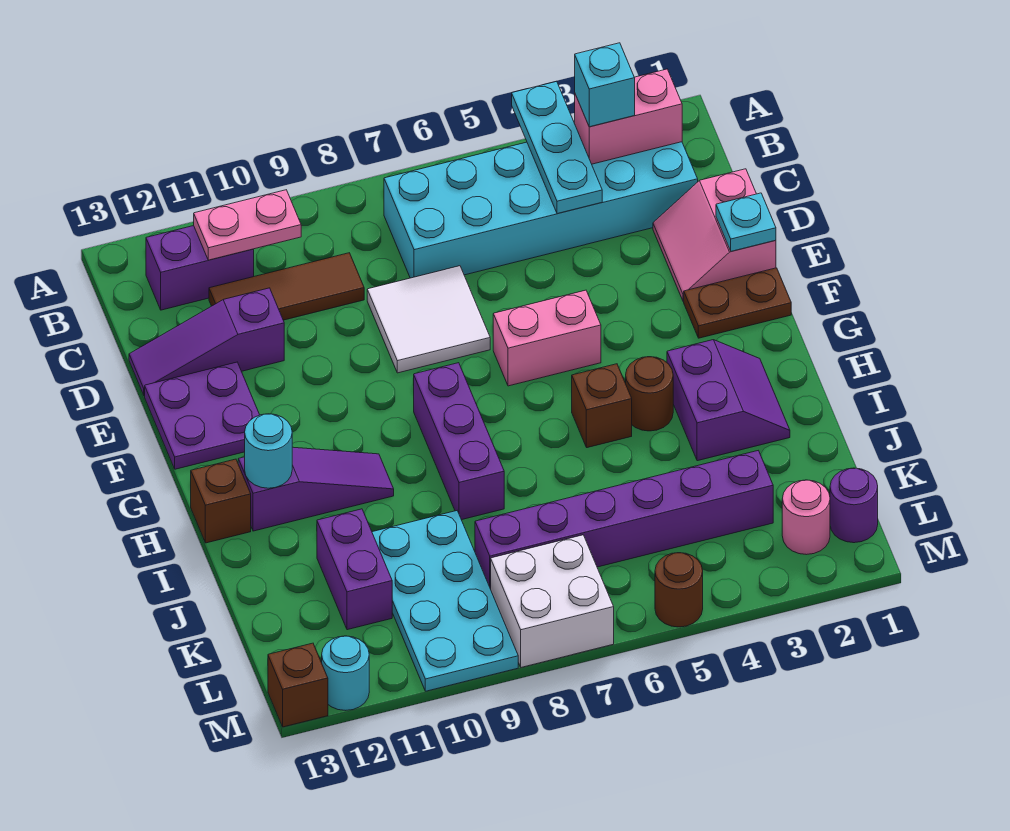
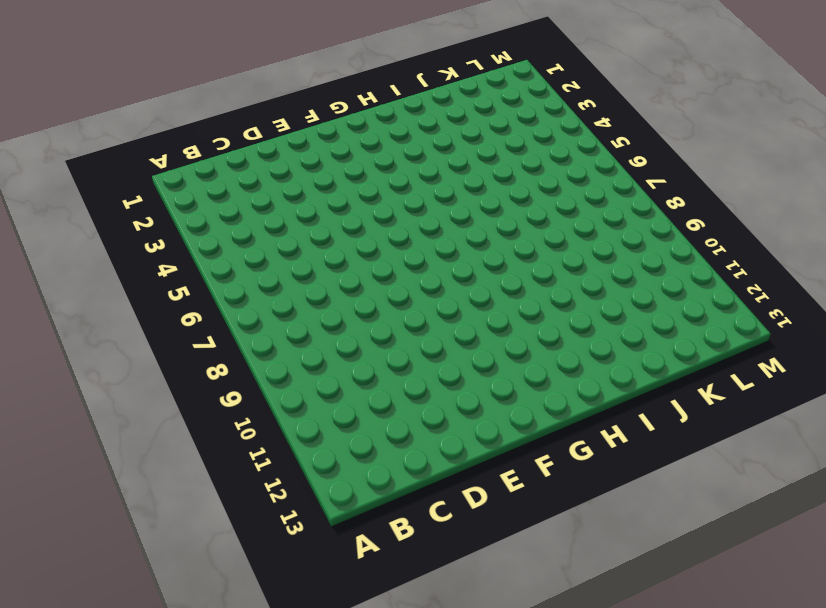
none -> cyan brick B2:C7 level 1
none -> purple brick B11:B12 level 1
none -> brown tile C9:C11 level 1
none -> pink slope D1:E2 level 1 top 1

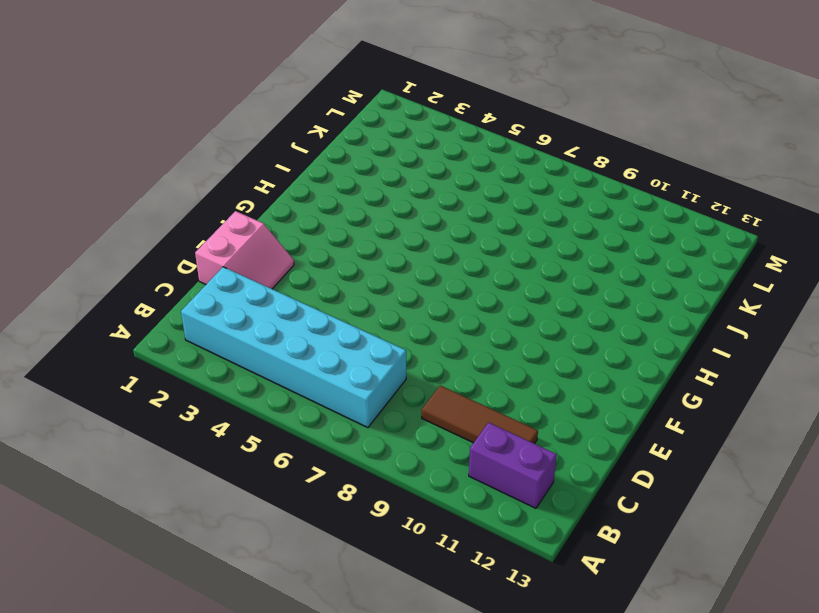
none -> white tile D7:E8 level 1
none -> purple slope D11:D13 level 1 top 11
none -> purple plate E12:F13 level 1
none -> brown plate F1:F2 level 1

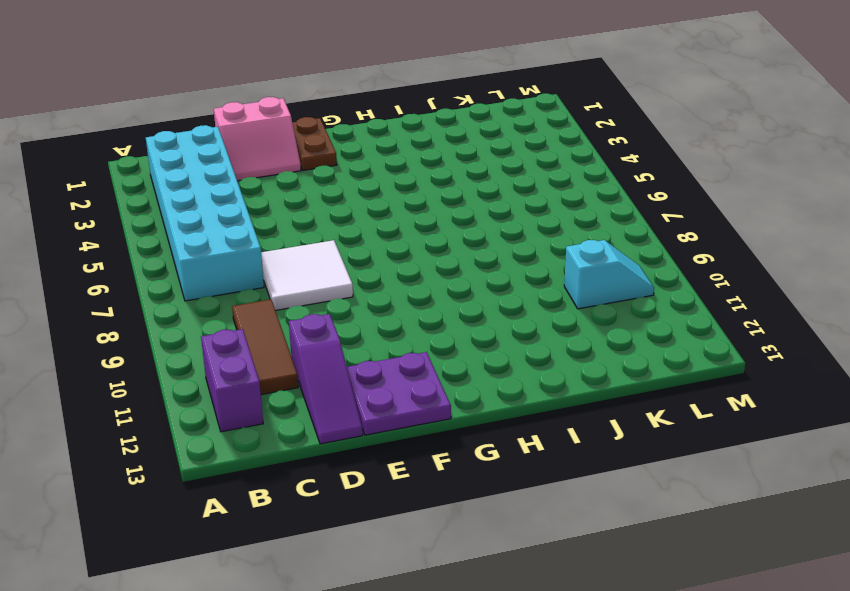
cyan slope K10:L10 level 1 top K -> cyan plate J9:M10 level 1
none -> pink brick F5:F6 level 1
none -> purple brick G8:I8 level 1
none -> purple slope H2:I3 level 1 top 3
none -> brown round brick H4 level 1

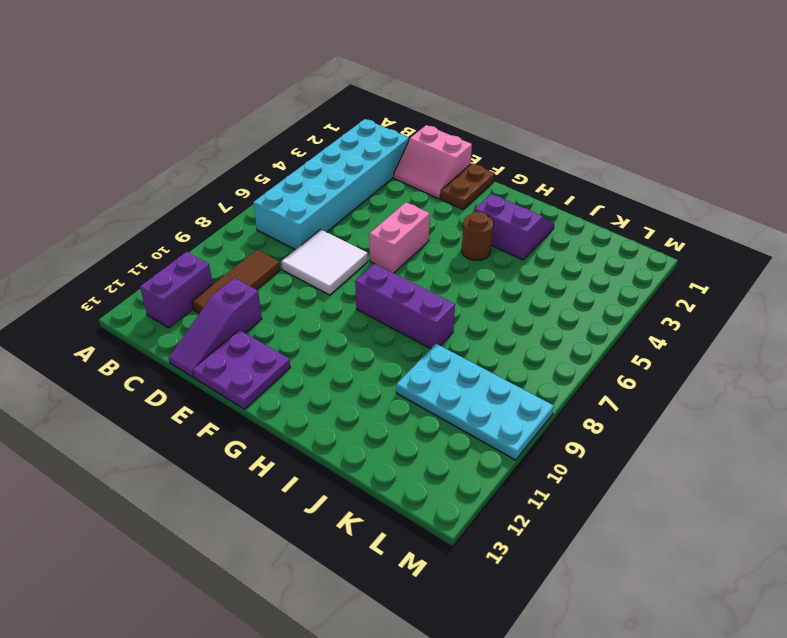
none -> brown brick H5 level 1
none -> purple slope H10:H12 level 1 top 12
none -> brown brick H13 level 1
none -> purple brick J11:K11 level 1

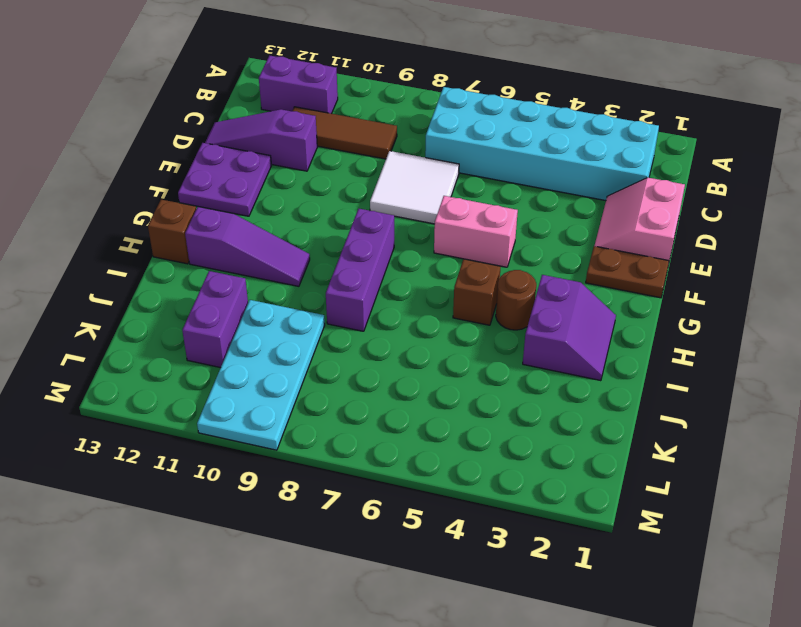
none -> purple brick K3:K8 level 1
none -> purple round brick L1 level 1
none -> pink round brick L2 level 1
none -> white brick L7:M8 level 1

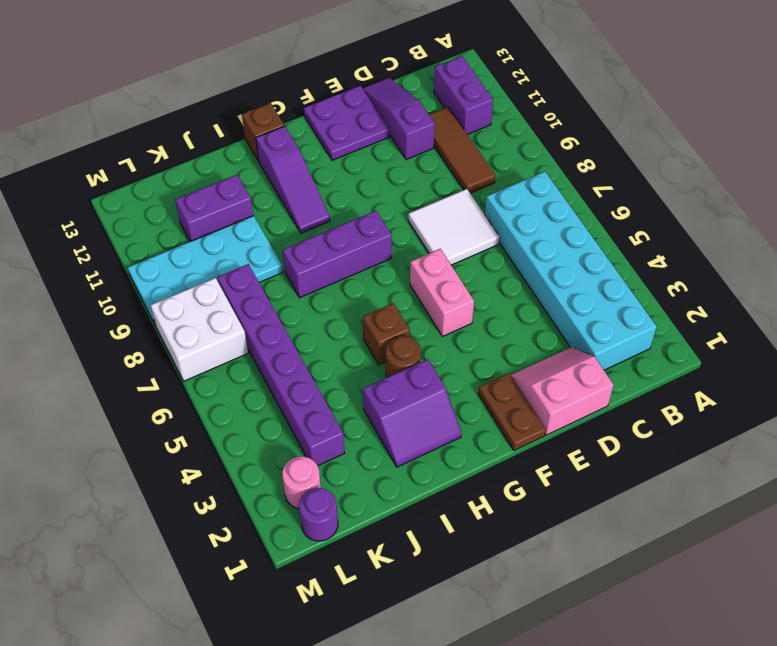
none -> brown round brick M5 level 1
none -> cyan round brick M12 level 1
none -> brown brick M13 level 1
none -> cyan plate A4:C4 level 2

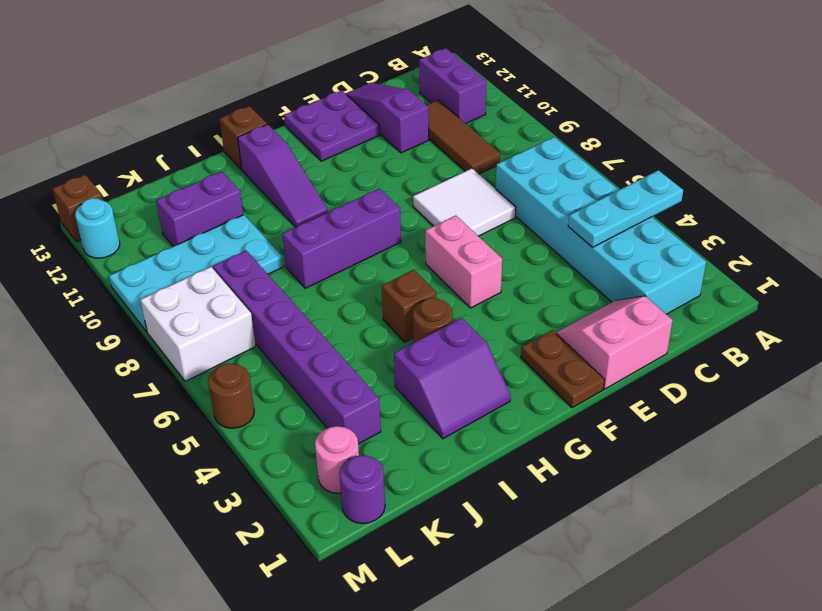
none -> pink brick B2:B3 level 2
none -> pink plate B10:B11 level 2
none -> cyan plate E1 level 2
none -> cyan round brick H12 level 2

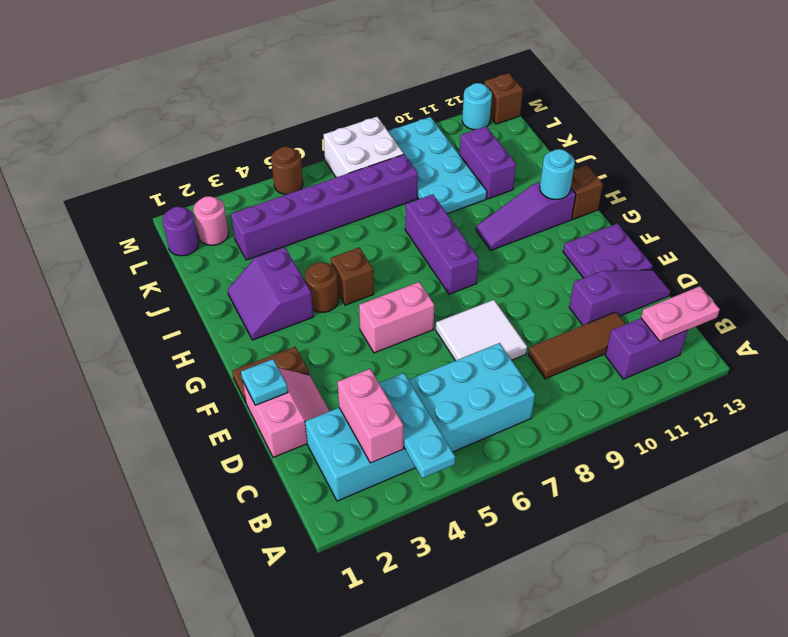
pink brick B3:C3 level 2 -> pink brick B2:B3 level 2
pink plate B12:B13 level 2 -> pink plate B10:B11 level 2
none -> cyan brick B3 level 3

